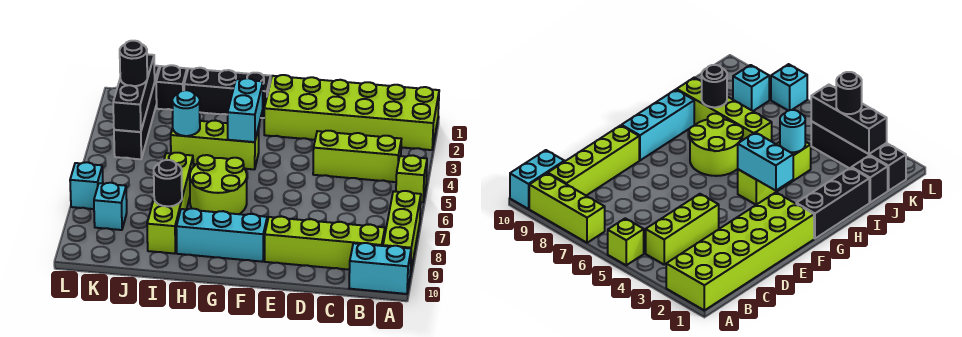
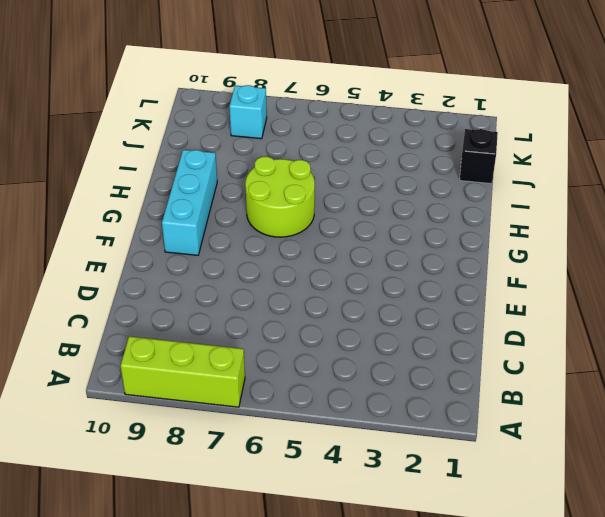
none -> lime brick A1:F2 level 1
none -> lime brick A5 level 1
none -> cyan brick A10:B10 level 1

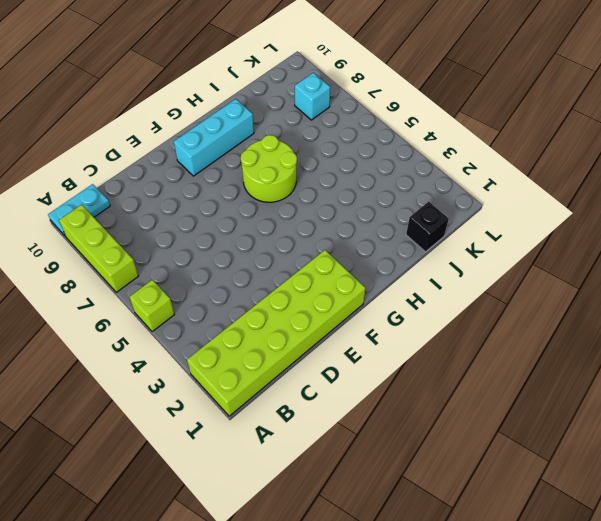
cyan plate A10:B10 level 1 -> cyan brick A10:B10 level 1
none -> lime brick B4:D4 level 1
none -> lime brick B9:E9 level 1
none -> black brick G1:I1 level 1

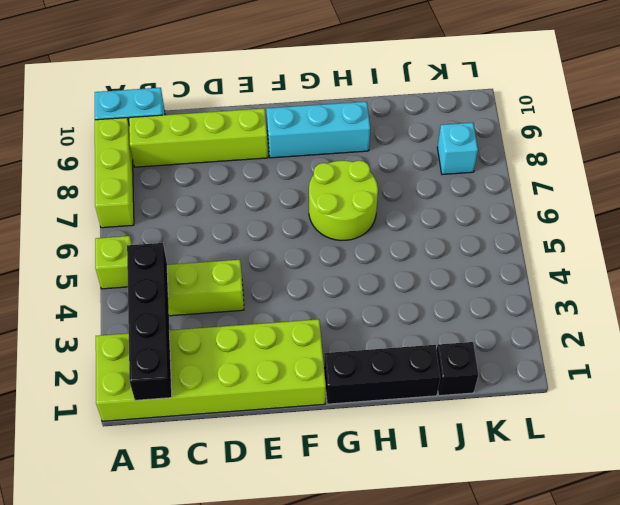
black brick B1:B4 level 2 -> black brick K1:K4 level 1
none -> lime brick G4:I4 level 1
none -> lime brick I6:I9 level 1
none -> cyan brick L7 level 1

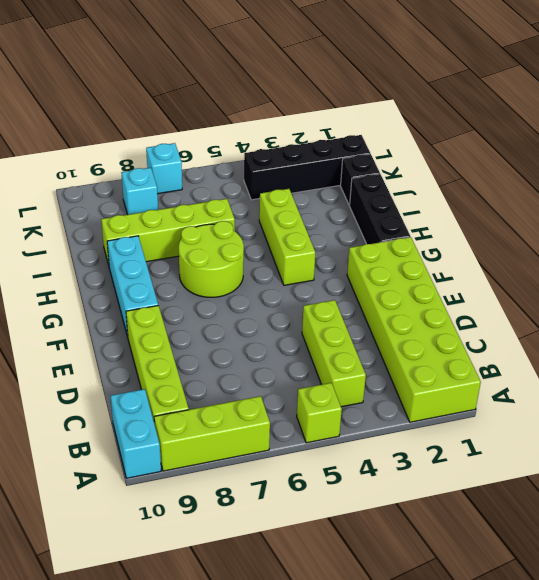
none -> cyan brick G3:G4 level 2
none -> cyan round brick I4 level 2
none -> black round brick I8 level 2

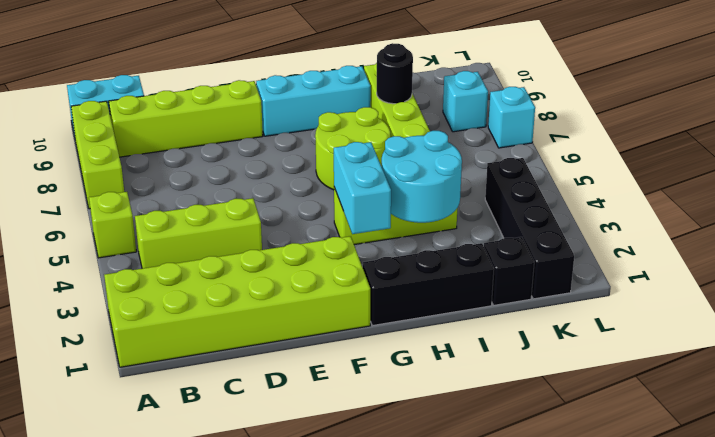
cyan round brick H3:I4 level 2 -> cyan round brick I4 level 2
none -> black brick K2:K4 level 2
none -> black round brick K3 level 3

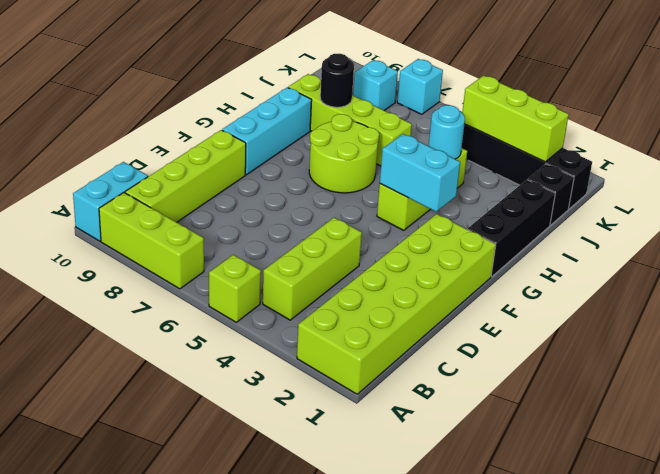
lime brick K2:K4 level 2 -> black brick K2:K4 level 2
none -> black round brick K3 level 3

